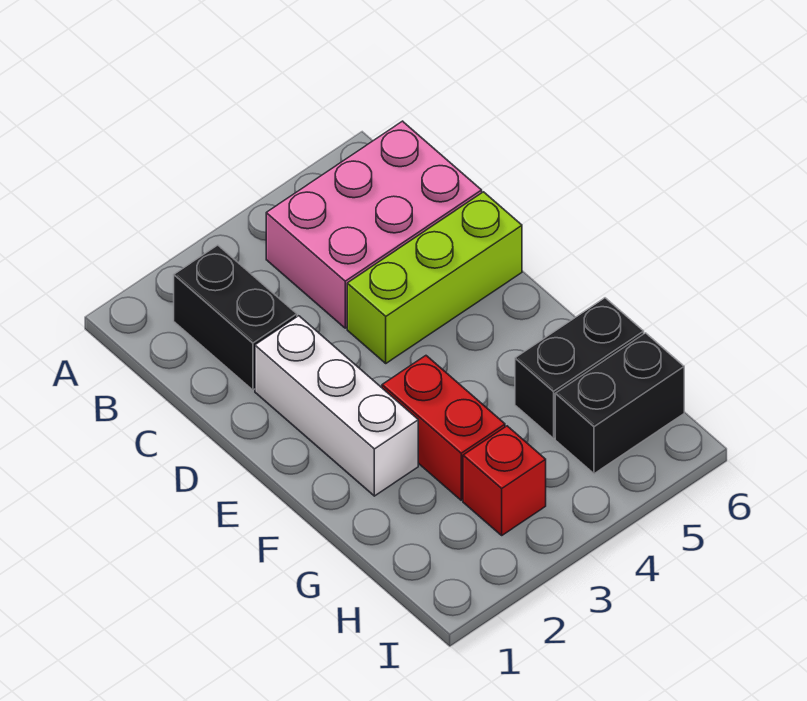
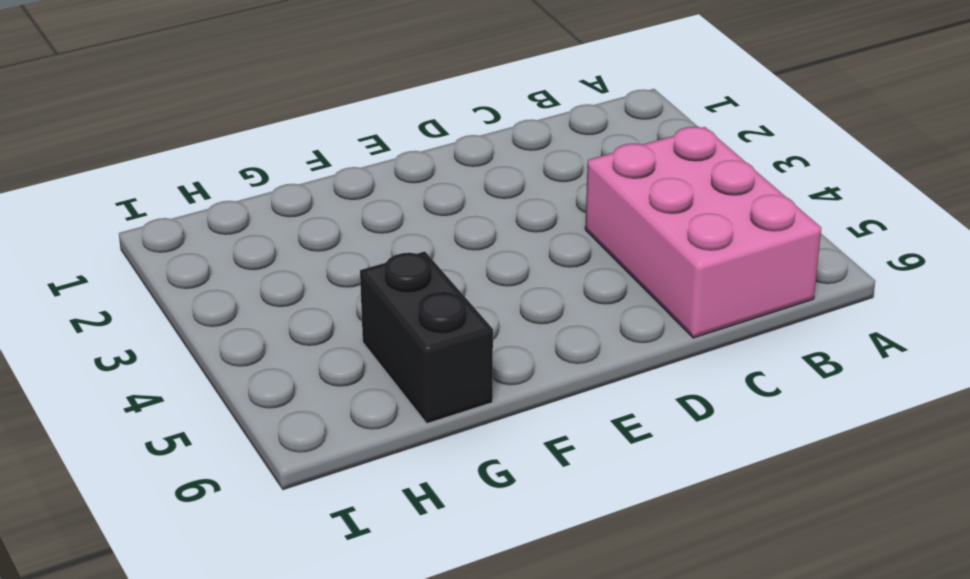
none -> black brick B2:C2 level 1
none -> white brick D2:F2 level 1

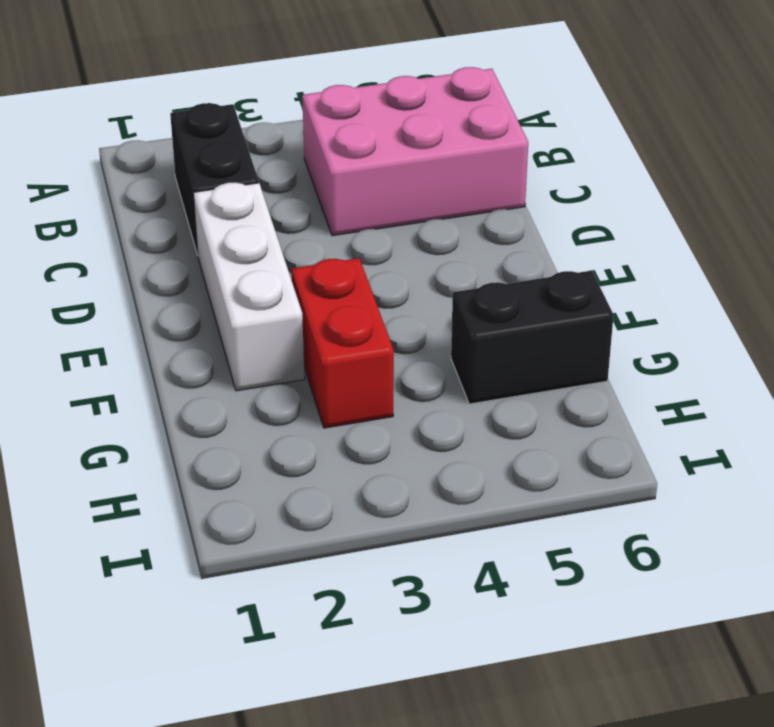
none -> lime brick D4:D6 level 1
none -> red brick H3 level 1

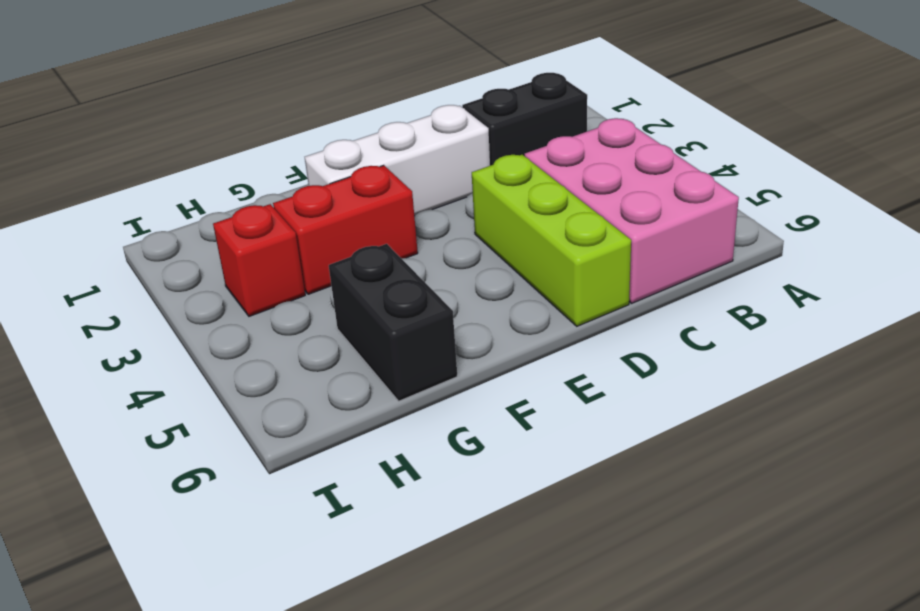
none -> black brick H5:H6 level 1

